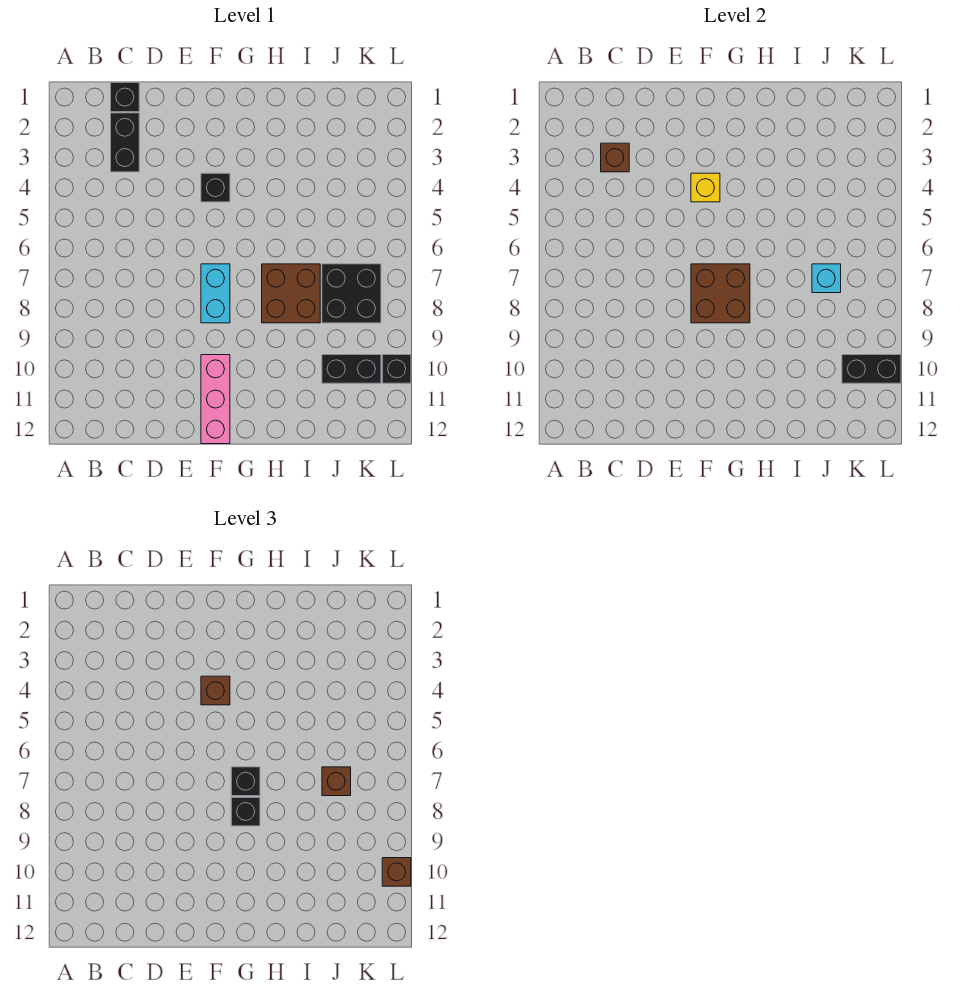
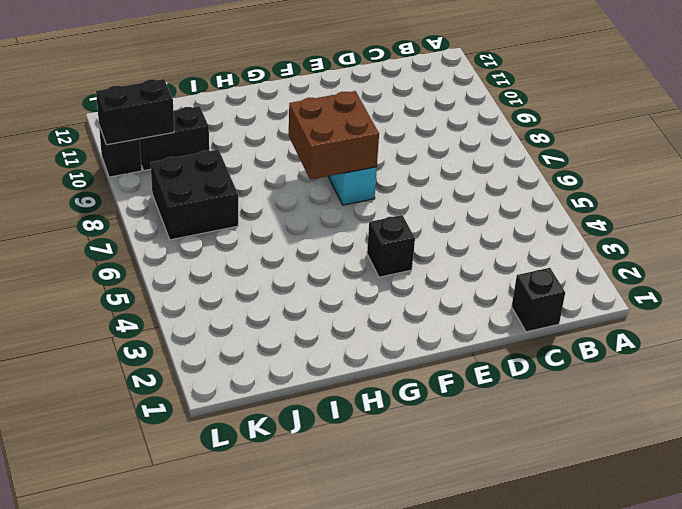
none -> black brick C2:C3 level 1
none -> pink brick F10:F12 level 1
none -> brown brick H7:I8 level 1

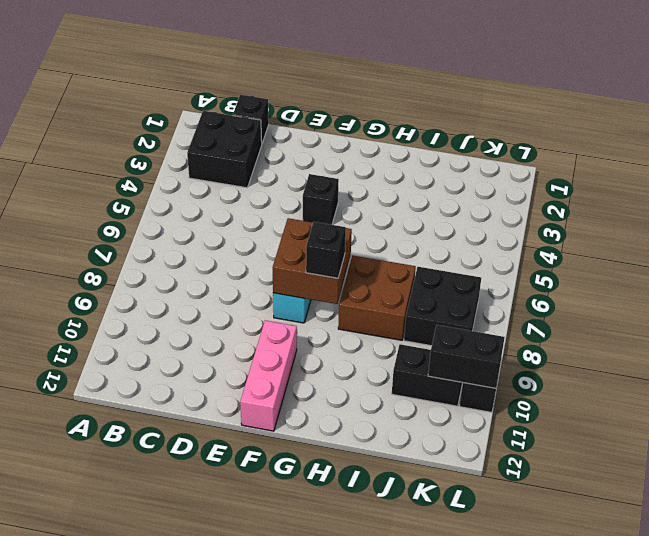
black brick B2:C3 level 1 -> black brick C2:C3 level 1
none -> brown brick C3 level 2
none -> yellow brick F4 level 2
none -> cyan brick J7 level 2

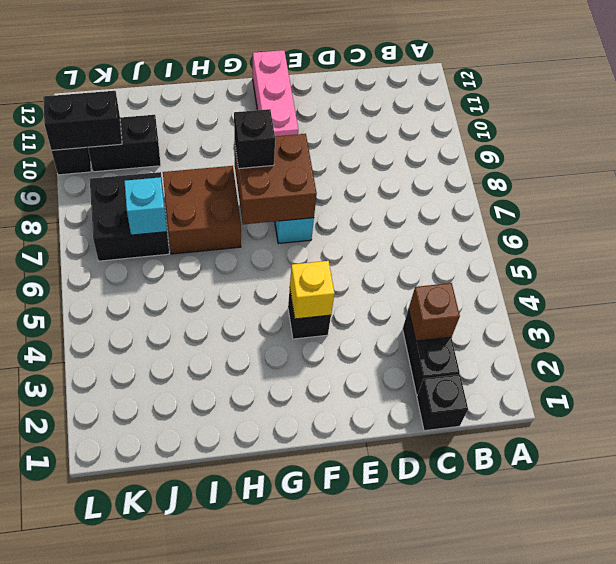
none -> brown brick F4 level 3
none -> black brick G7 level 3
none -> brown brick J7 level 3

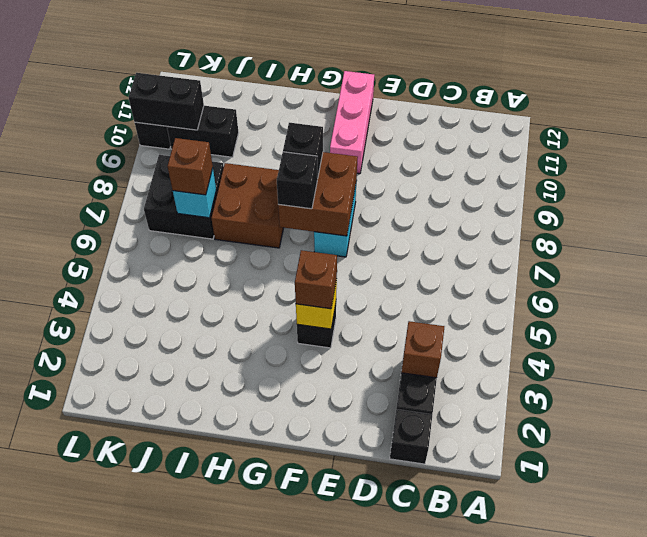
none -> brown brick L10 level 3

